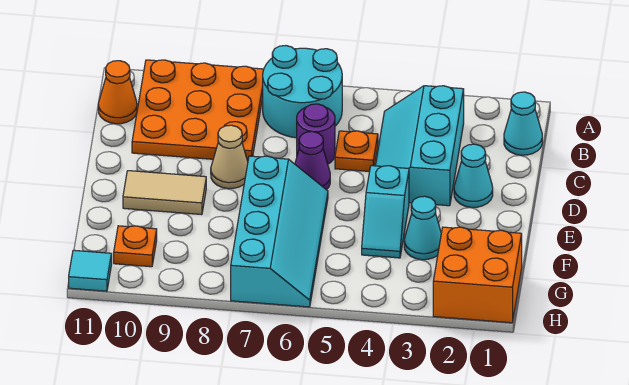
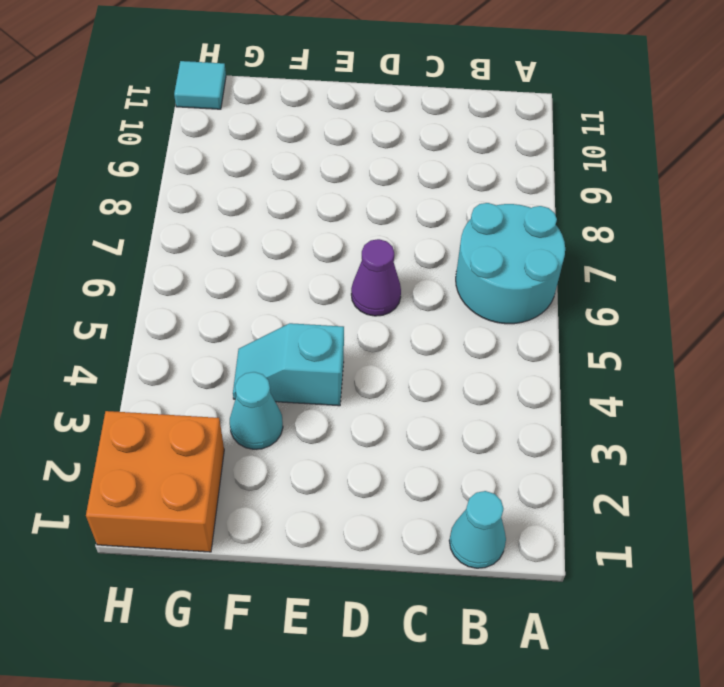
none -> orange plate A8:C10 level 1
none -> cyan slope B3:D4 level 1 top 3
none -> orange cone B11 level 1

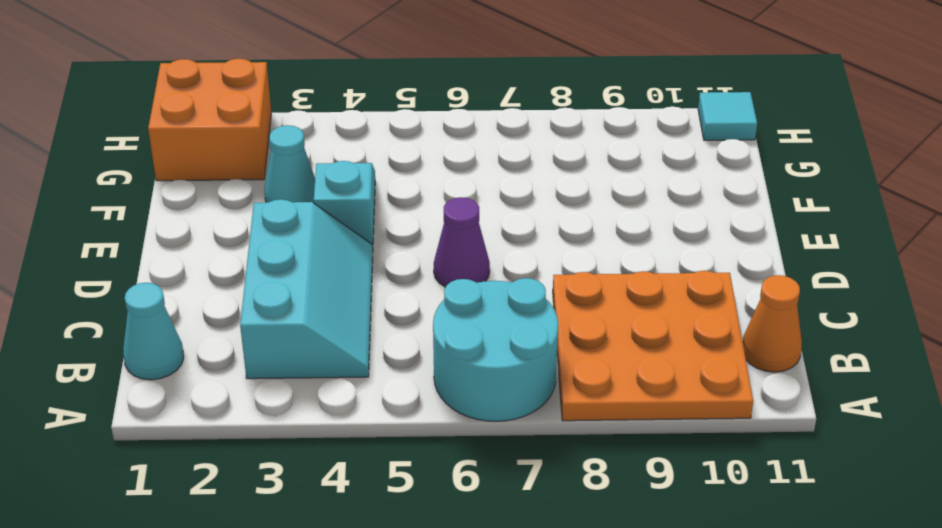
none -> orange plate C5 level 1
none -> purple round brick C6 level 1
none -> cyan cone D2 level 1

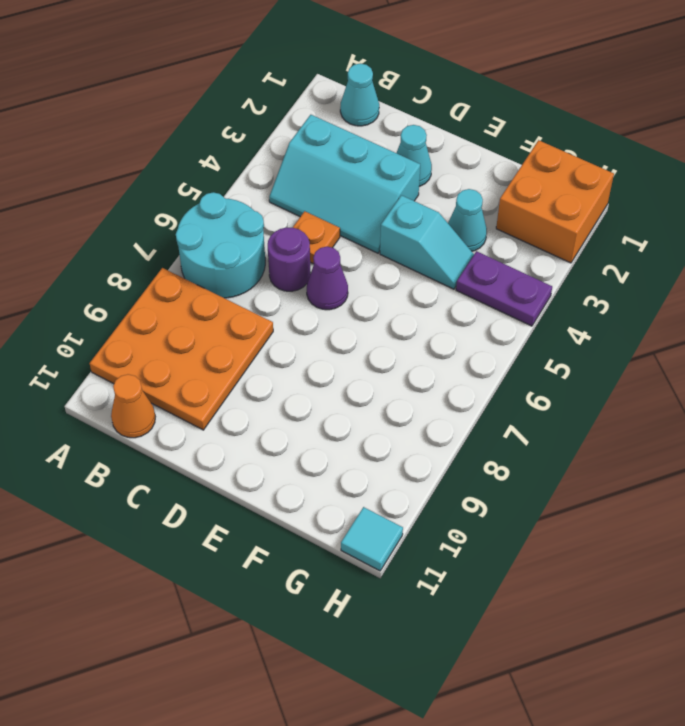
purple plate G4:H4 level 1 -> none
none -> tan cone D8 level 1
none -> cyan slope E6:H7 level 1 top 7
none -> tan tile E9:E10 level 1

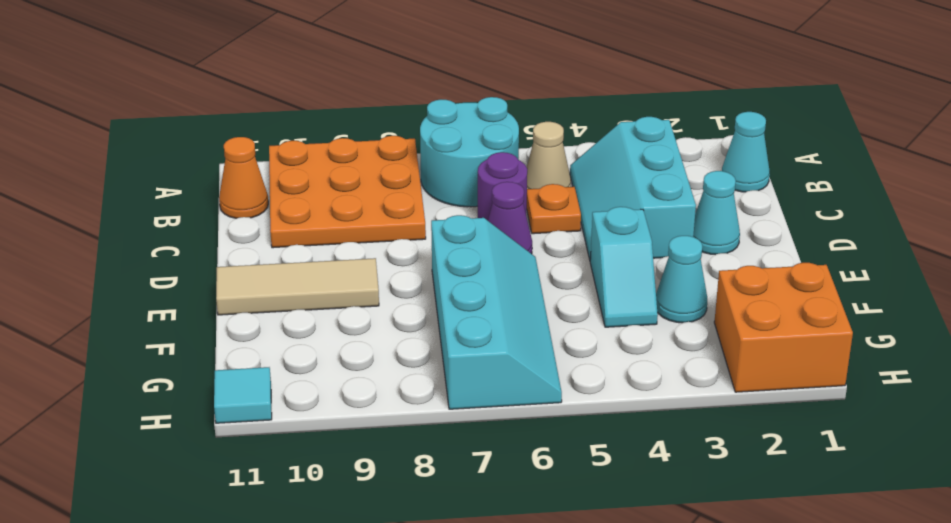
tan cone B5 level 1 -> tan cone D8 level 1
tan tile E9:E11 level 1 -> tan tile E9:E10 level 1
none -> orange plate G10 level 1

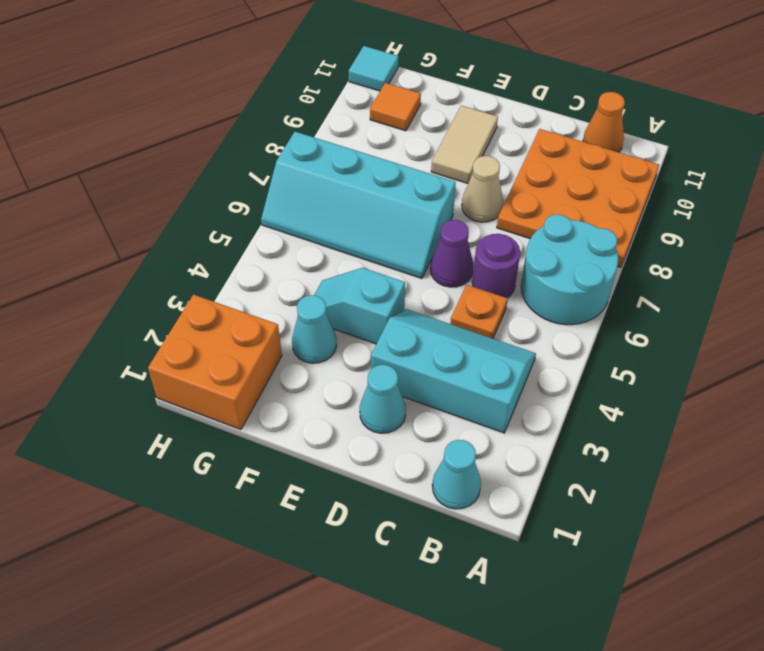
orange tile G10 level 1 -> orange plate G10 level 1

